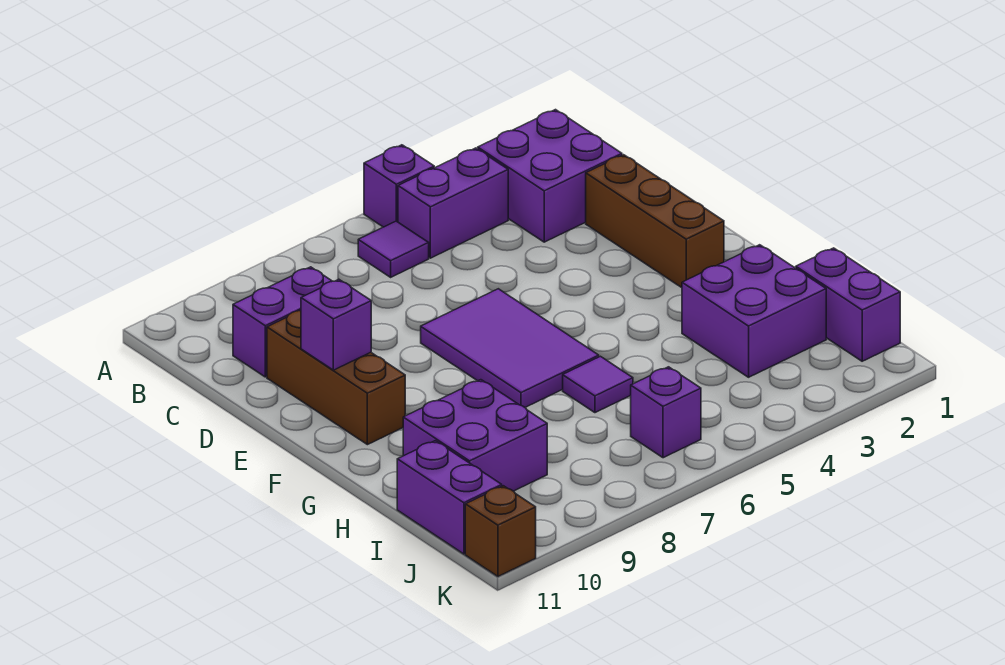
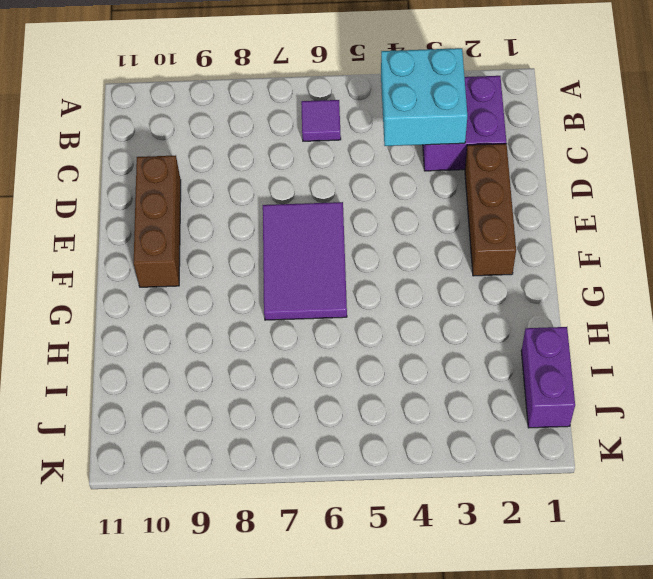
cyan brick B3:C4 level 2 -> none
none -> purple brick A5 level 1
none -> purple brick B4:B5 level 1
none -> purple brick C9:C10 level 1

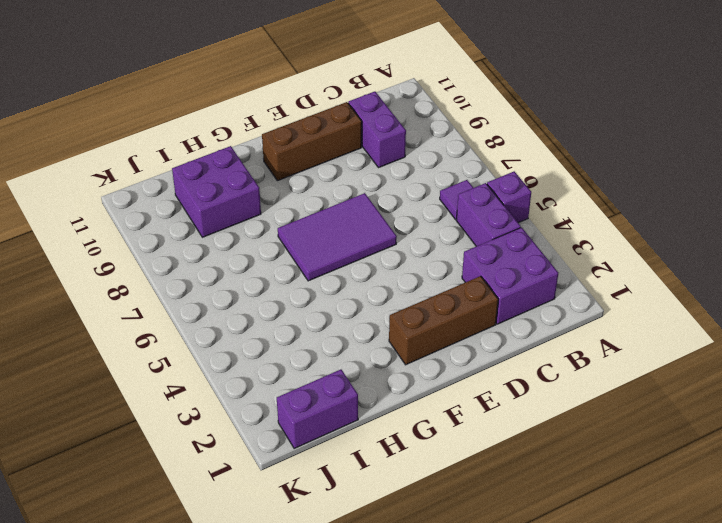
none -> purple brick H2:I3 level 1
none -> purple tile H6 level 1
none -> purple brick I11:J11 level 1

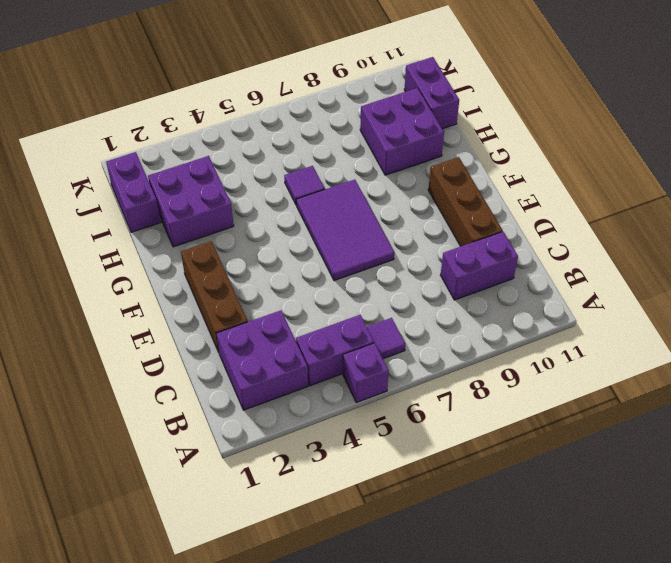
none -> purple brick J6 level 1
none -> brown brick K11 level 1
none -> purple brick E10 level 2

